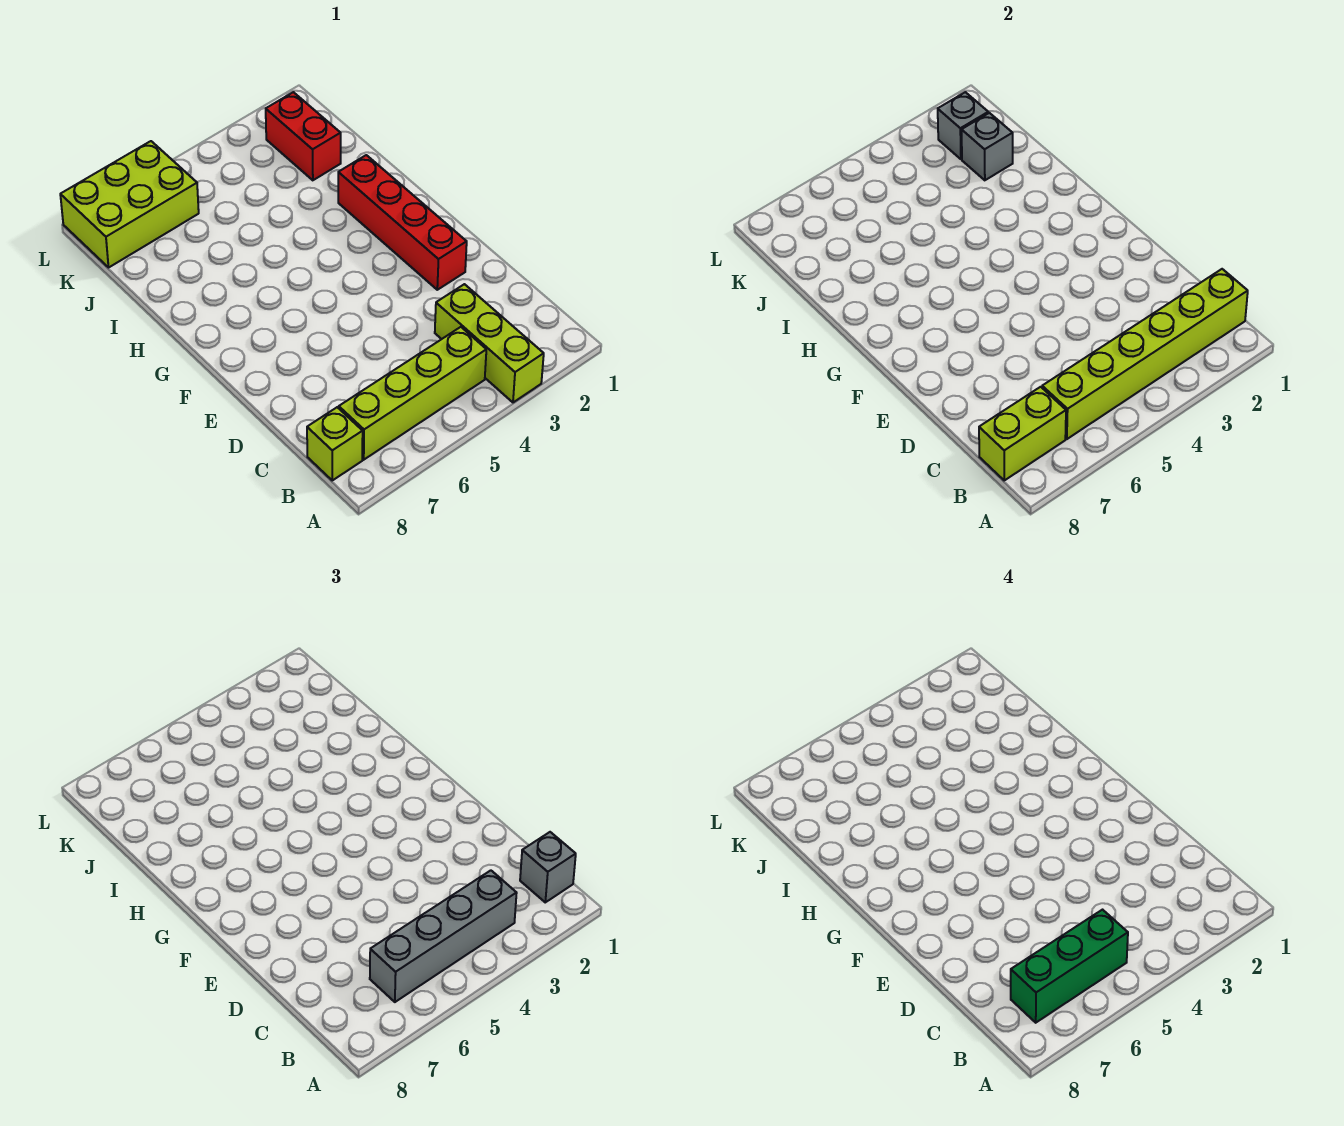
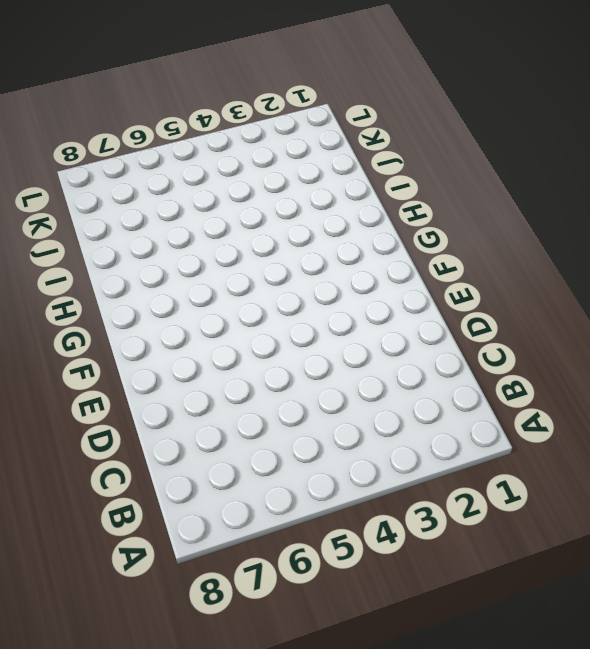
none -> lime brick A3:C3 level 1
none -> lime brick B4:B7 level 1
none -> lime brick B8 level 1

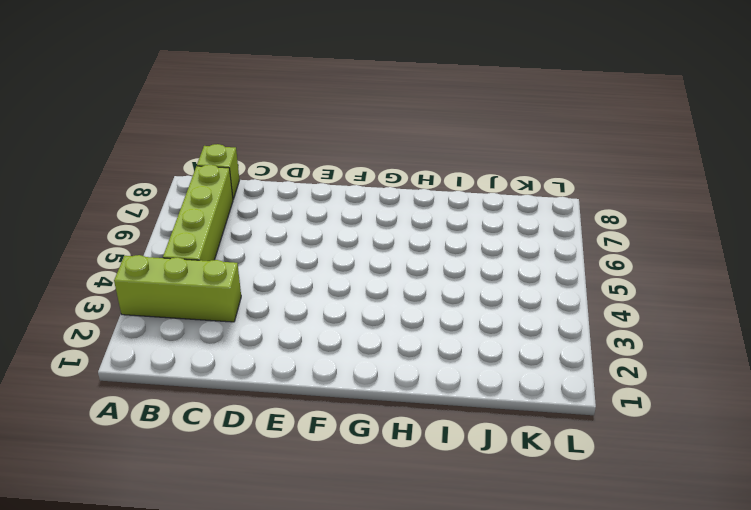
none -> red brick E2:H2 level 1
none -> red brick J2:K2 level 1
none -> lime brick K6:L8 level 1

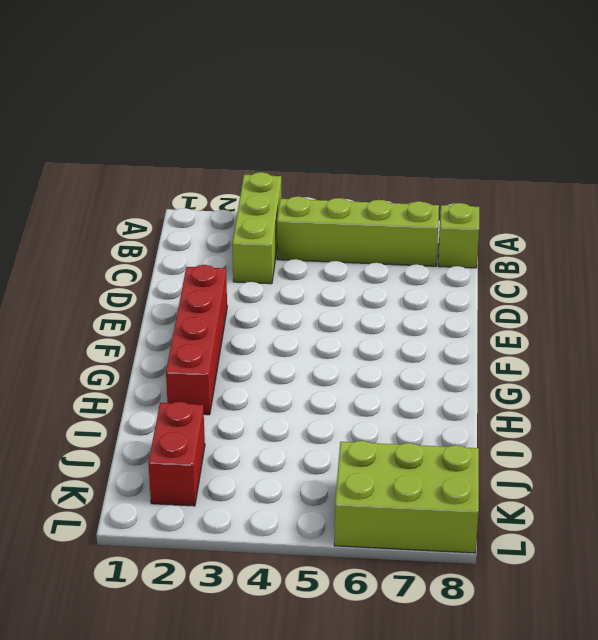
none -> lime brick B1:B6 level 2
none -> lime brick B7:B8 level 2
none -> grey brick J2 level 2

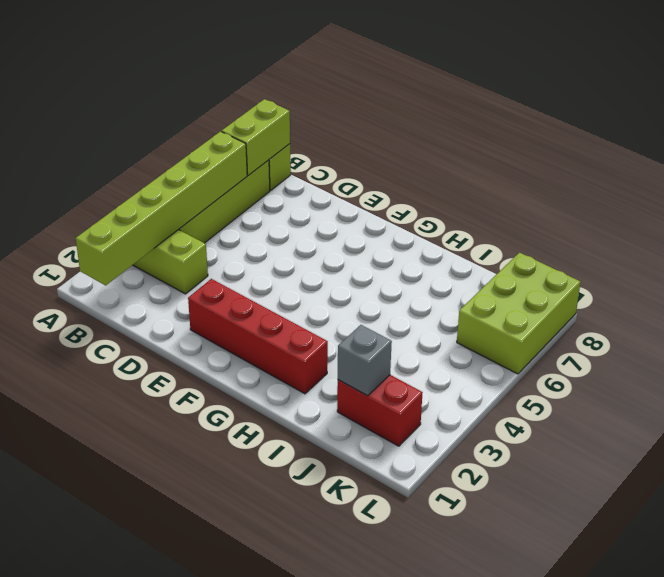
none -> grey brick K2 level 2
none -> grey brick B1 level 3
none -> grey brick B3:B6 level 3

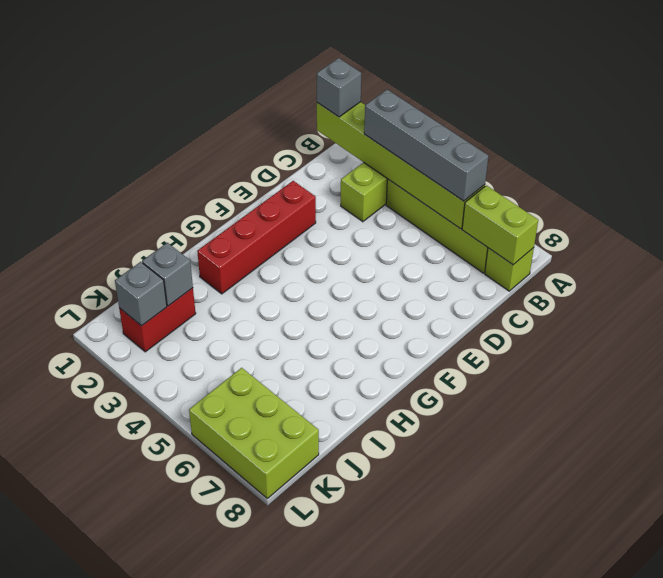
none -> green brick B5:B7 level 4

